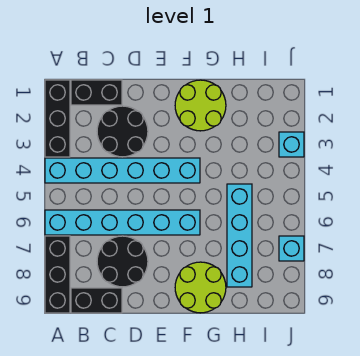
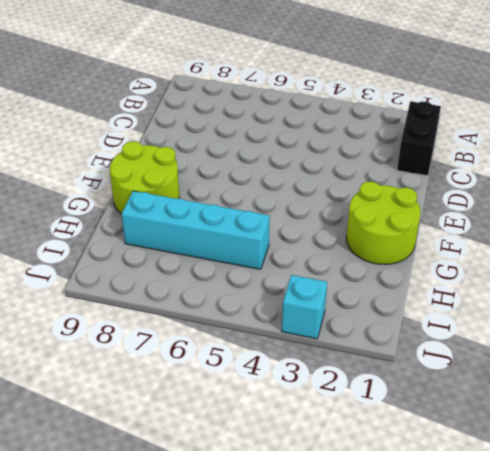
none -> black brick A1:A3 level 1
none -> cyan brick A4:F4 level 1
none -> cyan brick A6:F6 level 1

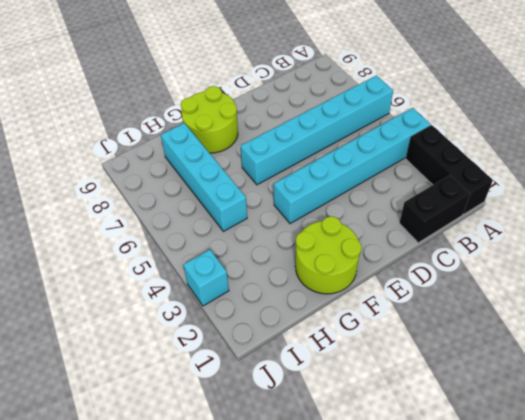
none -> black brick A7:A9 level 1
none -> black brick B9:C9 level 1
none -> black round brick C2:D3 level 1

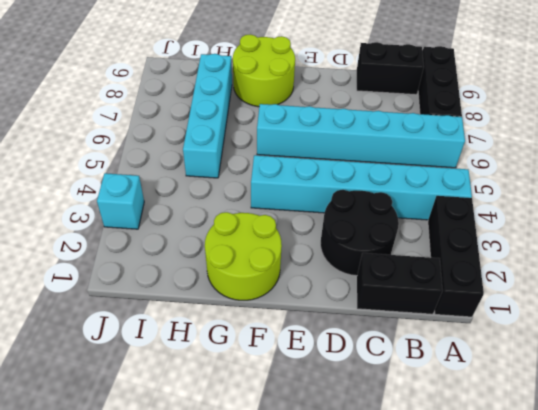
none -> black round brick C7:D8 level 1
none -> cyan brick J7 level 1

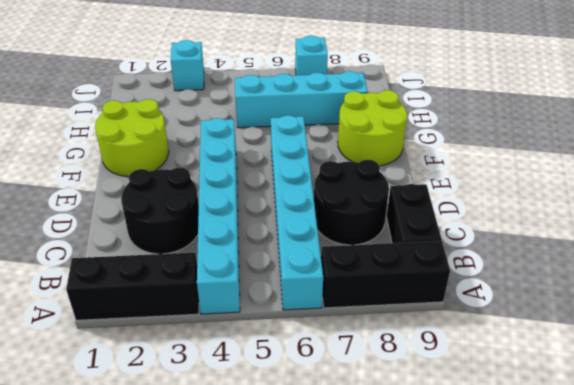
none -> black brick B1:C1 level 1

